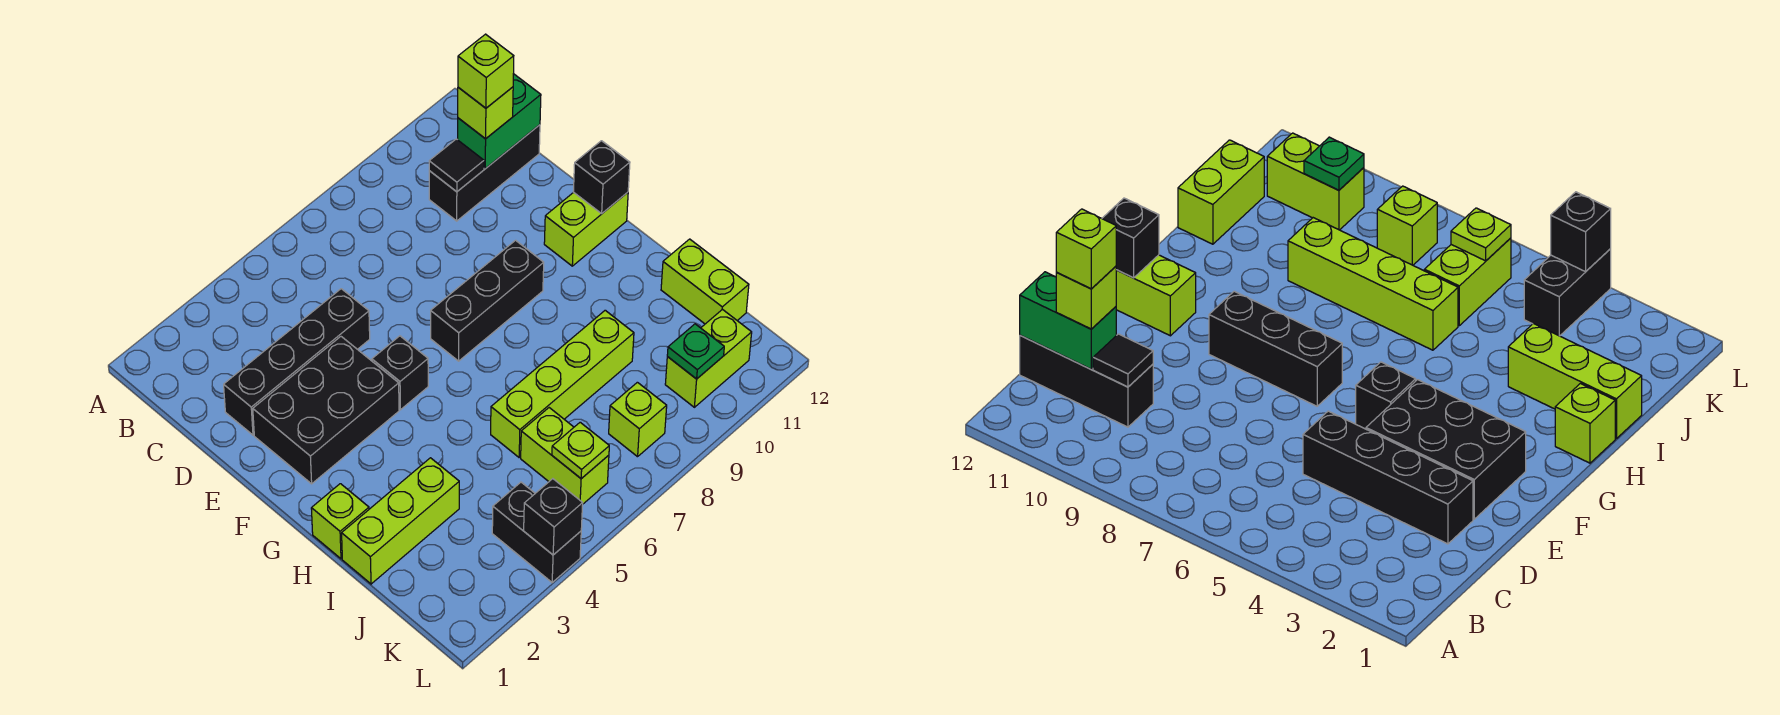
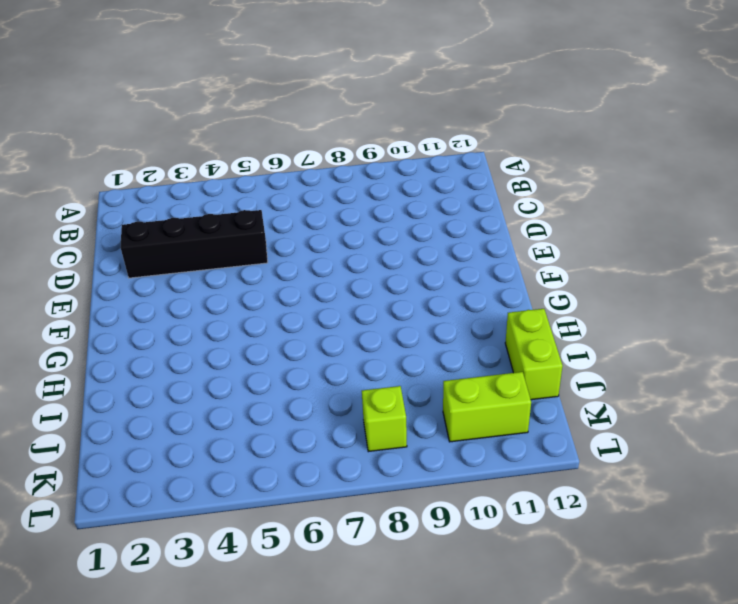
none -> black brick C10:C12 level 1
none -> black brick E2:F4 level 1
none -> black brick F5 level 1

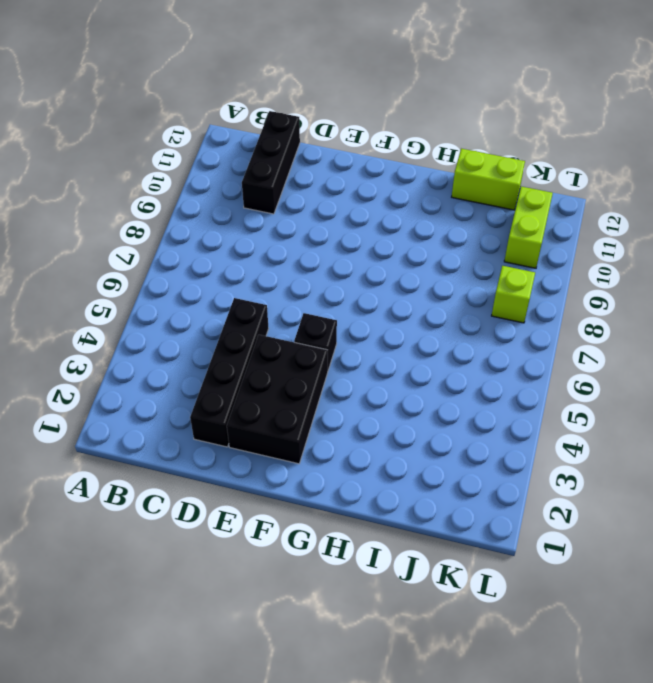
none -> black brick F7:F9 level 1
none -> lime brick F11:F12 level 1
none -> lime brick H1 level 1

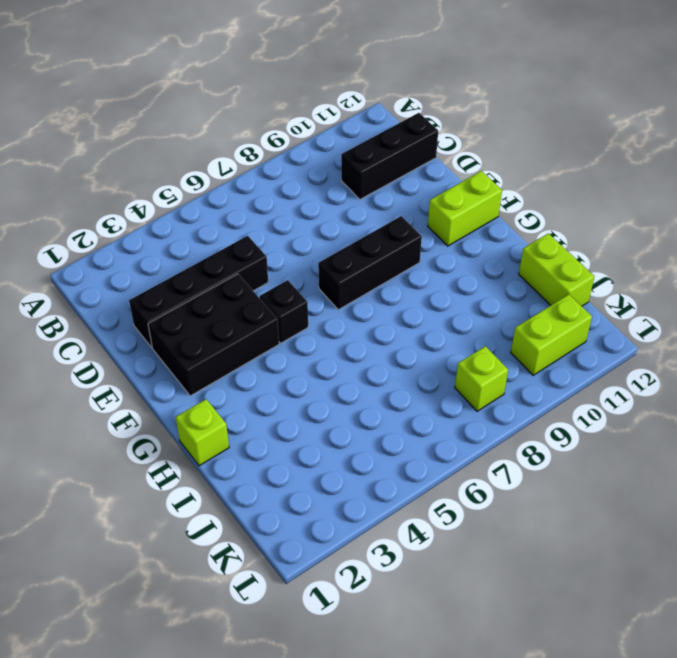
none -> lime brick I1:I3 level 1
none -> lime brick I6:I9 level 1
none -> lime brick J6:K6 level 1

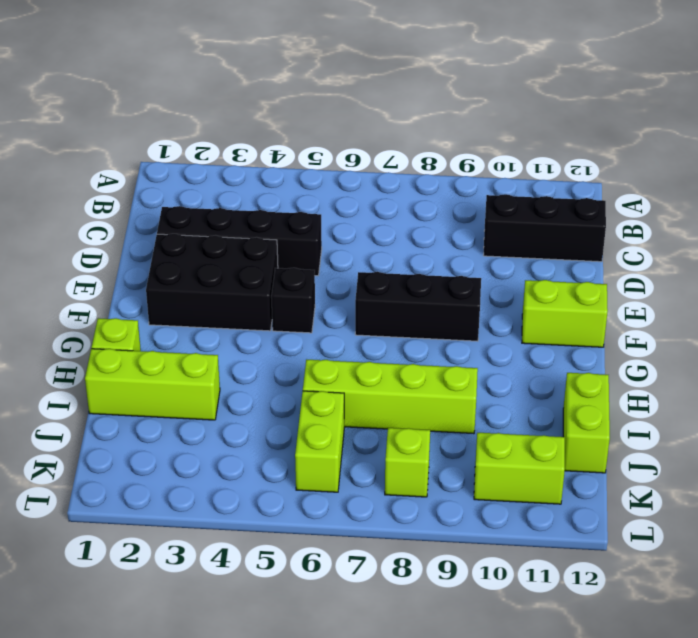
none -> black brick K4:L4 level 1
none -> black tile C10 level 2
none -> green brick C11:C12 level 2

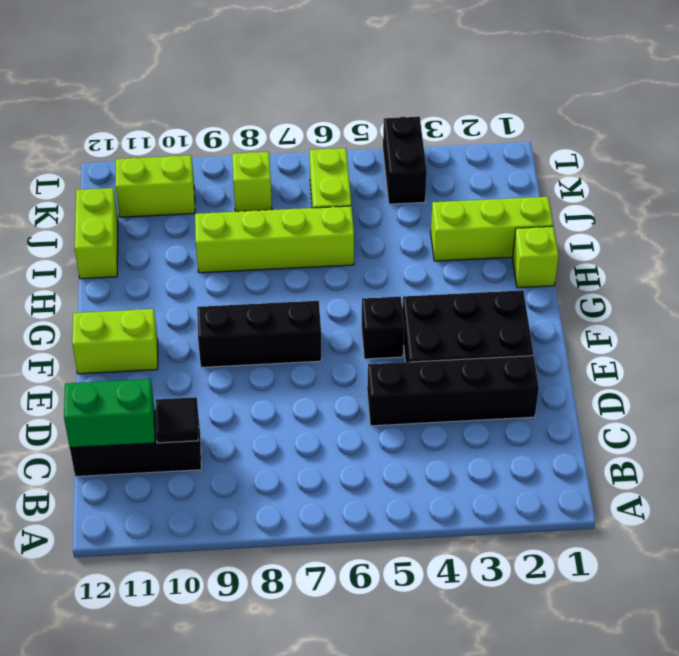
none -> black brick F12 level 2
none -> lime plate K6 level 2
none -> green plate K10 level 2

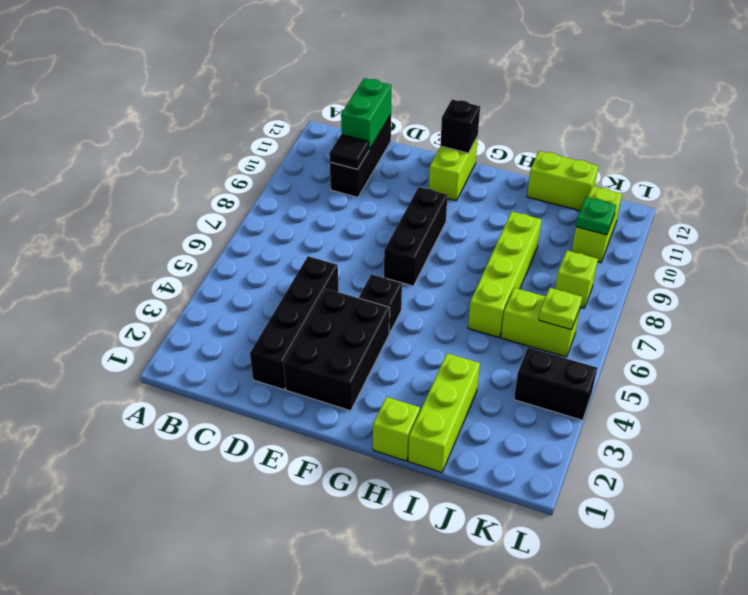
none -> black brick L4 level 2
none -> lime brick C11 level 3
none -> lime brick C11 level 4

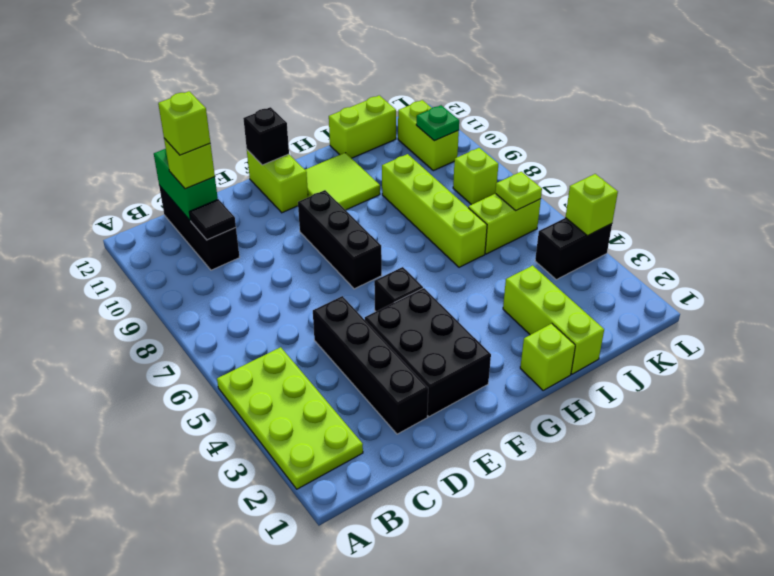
lime plate A2:B5 level 1 -> none
lime tile G10:H11 level 1 -> none
lime brick L4 level 2 -> black brick L4 level 2

